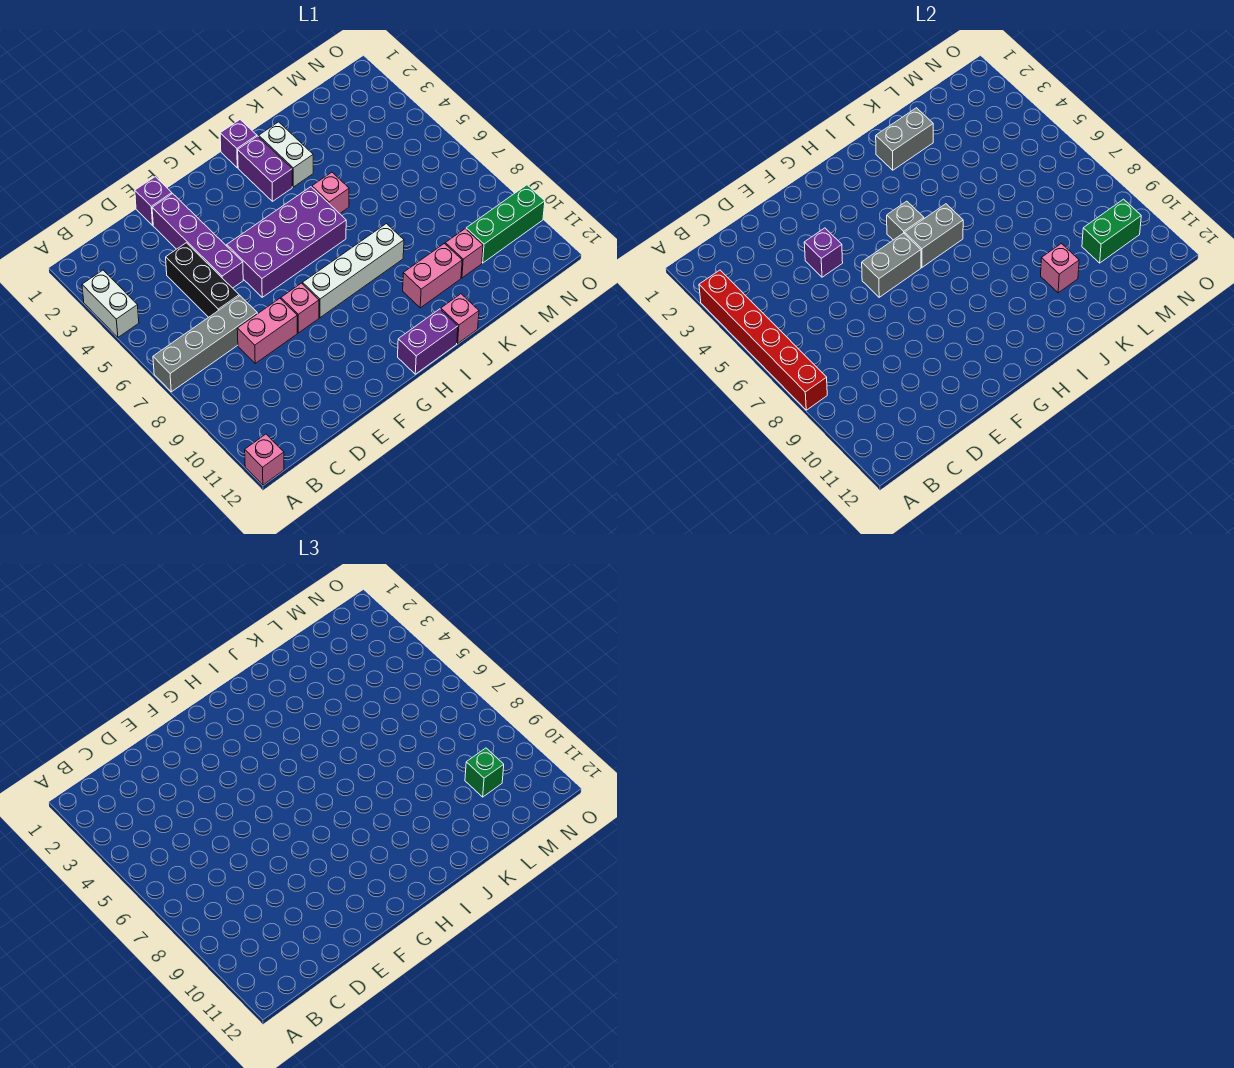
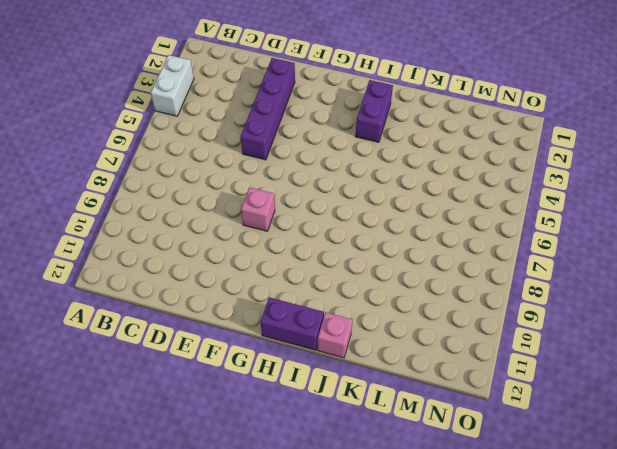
none -> grey brick A7:D7 level 1
none -> pink brick A12 level 1
none -> black brick D4:D6 level 1

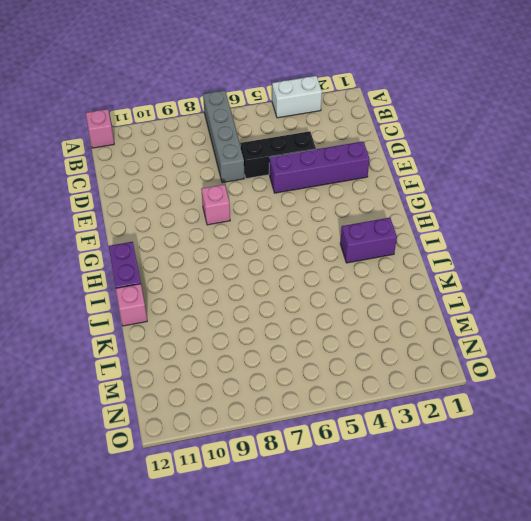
none -> pink brick D8:E8 level 1
none -> purple brick E1 level 1
none -> purple brick F5:I6 level 1

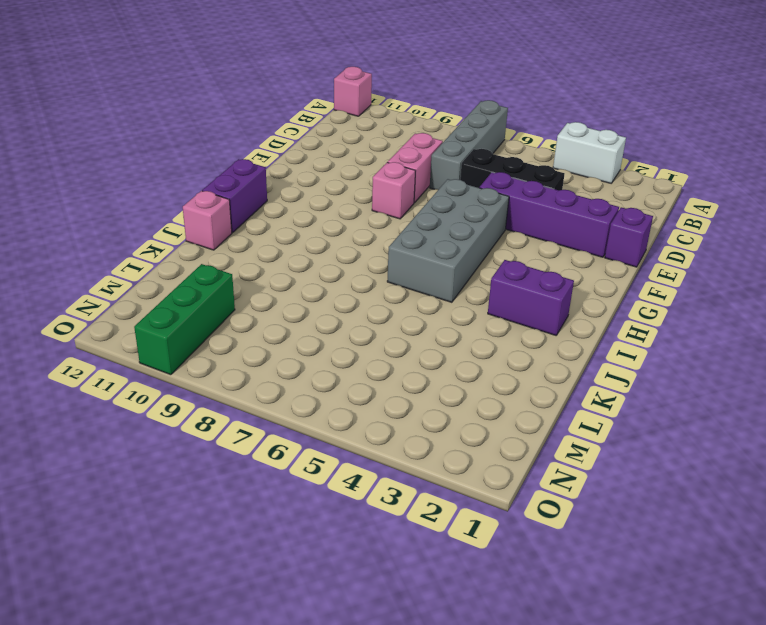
grey brick F5:I6 level 1 -> purple brick F5:I6 level 1
none -> white brick G8:J8 level 1
none -> purple brick I1 level 1
none -> white brick J2:J3 level 1

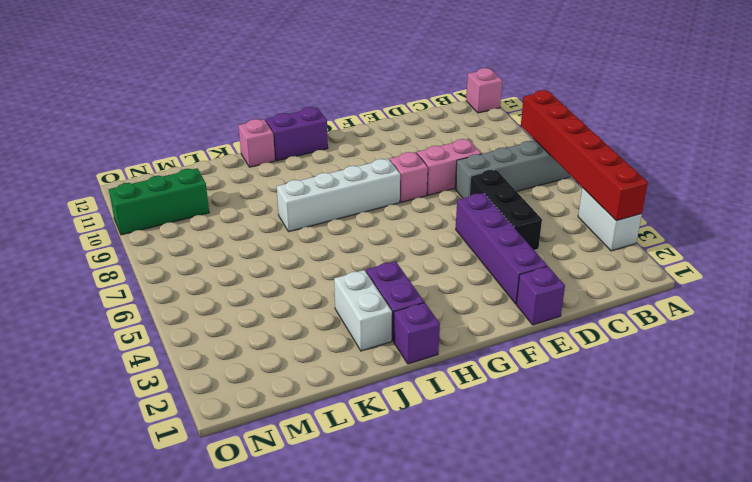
none -> purple brick F5:I6 level 1
none -> pink brick J5 level 1
none -> pink brick J10:K10 level 1

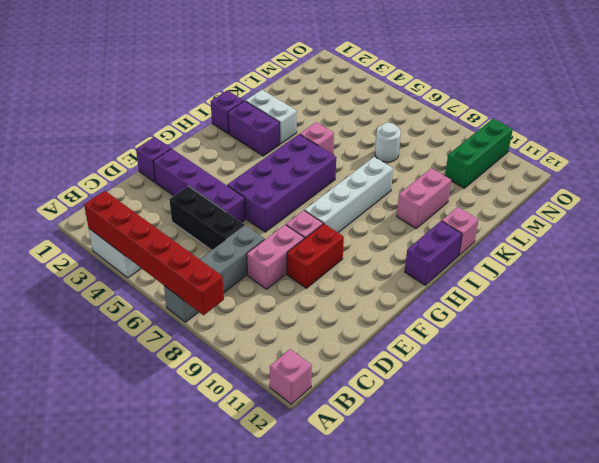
red brick E9:F9 level 1 -> none
white round brick L7 level 1 -> none
none -> pink brick L10 level 1
none -> purple brick E4 level 2
none -> grey brick F6:G6 level 2

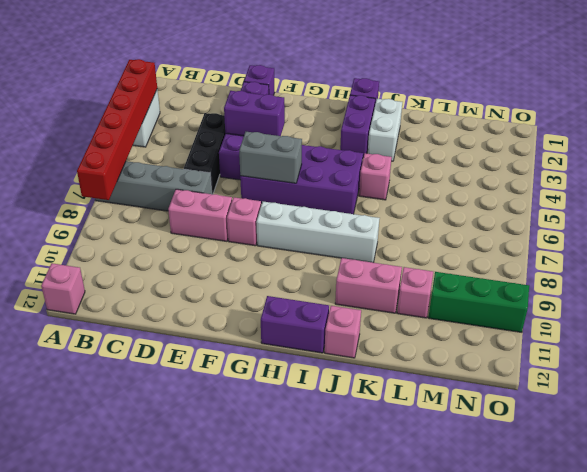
purple brick E4:F4 level 2 -> purple brick E4 level 2
none -> grey brick H5 level 2
none -> grey brick H6:I6 level 2
none -> grey brick J2:K2 level 2

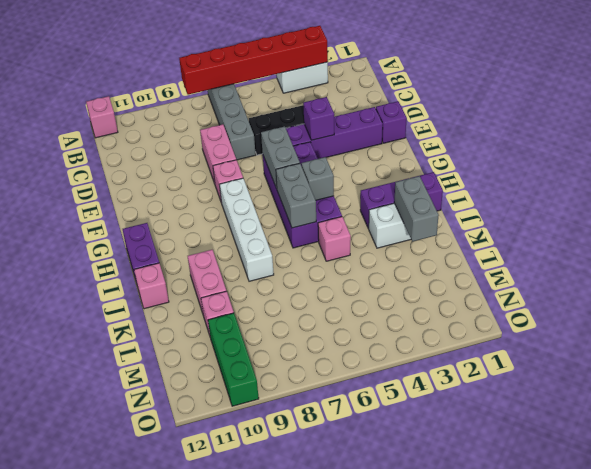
none -> pink brick K10 level 2
none -> green brick M10:N10 level 2
none -> green brick M10 level 3

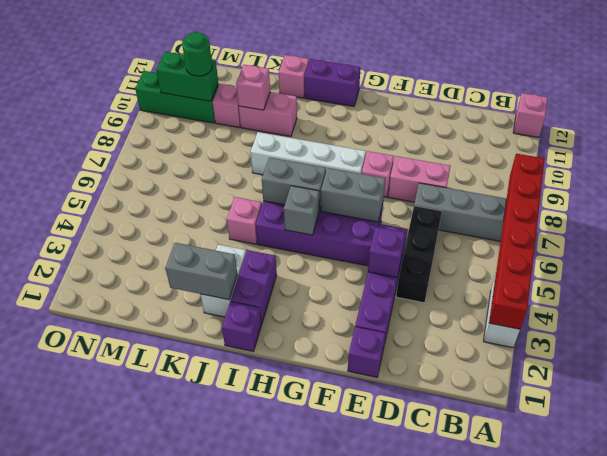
green round brick M10 level 3 -> green brick M10 level 3

